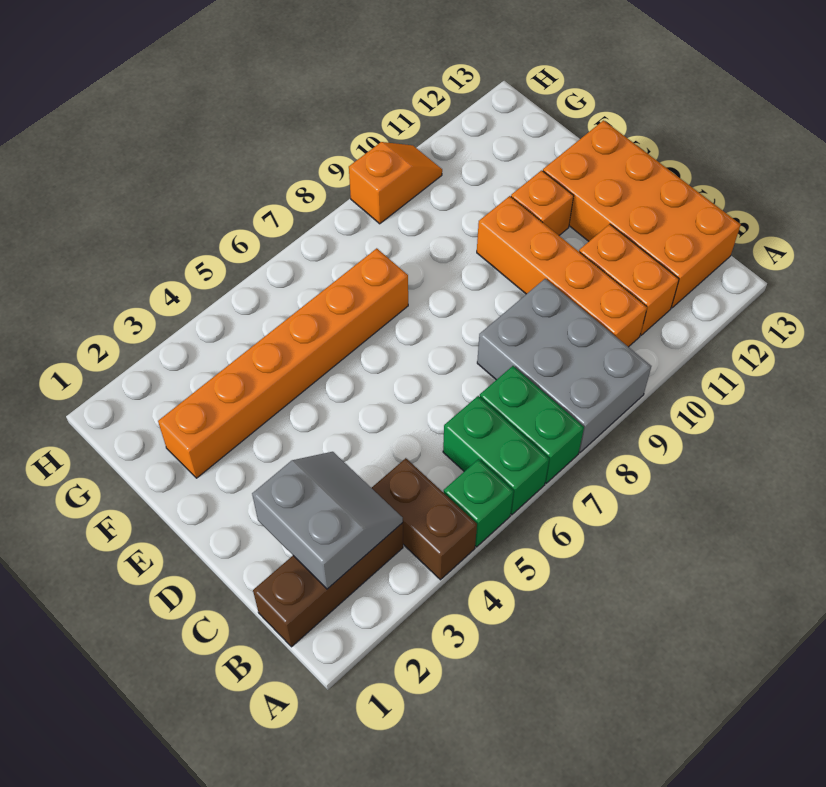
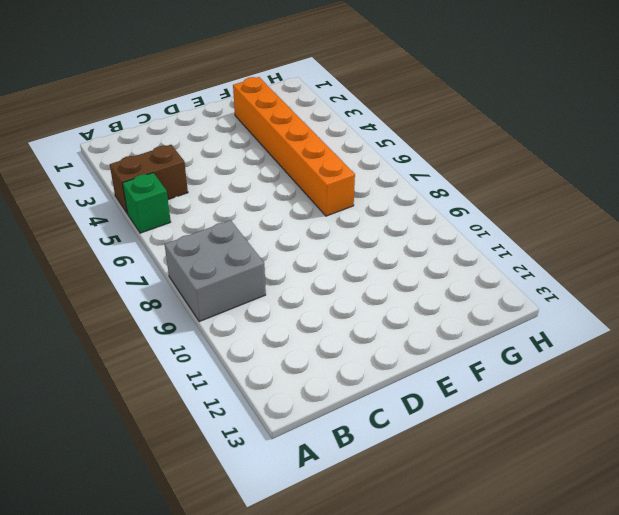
grey brick A8:B9 level 1 -> grey brick A8:C9 level 1
none -> green brick A6:B6 level 1
none -> green brick A7:B7 level 1
none -> brown brick B1:B3 level 1

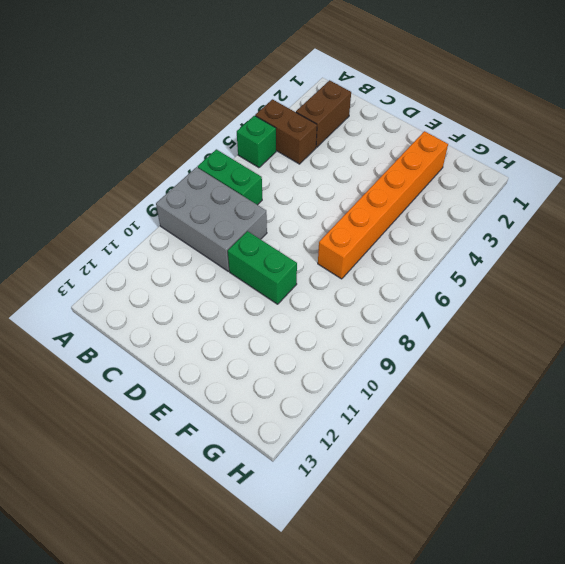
brown brick B2:B3 level 1 -> brown brick B1:B3 level 1
green brick D9:E9 level 1 -> green brick A6:B6 level 1
none -> orange brick B10:E10 level 1
none -> orange brick B11:C11 level 1
none -> orange brick B12:E13 level 1

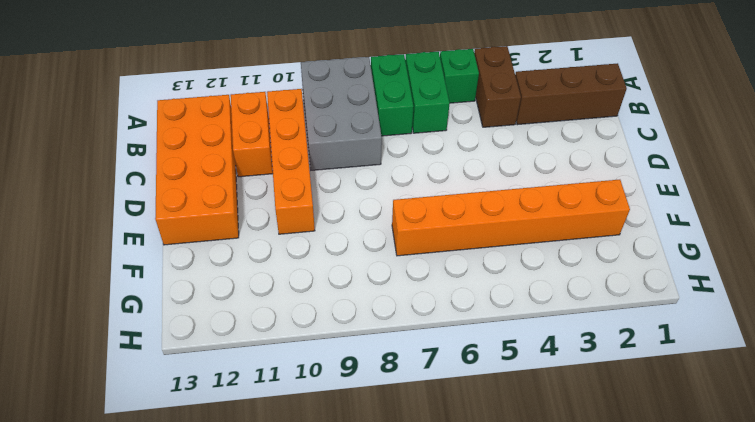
none -> orange brick E11 level 1
none -> orange slope H9:H10 level 1 top 9
none -> grey slope B2:C3 level 2 top 2

